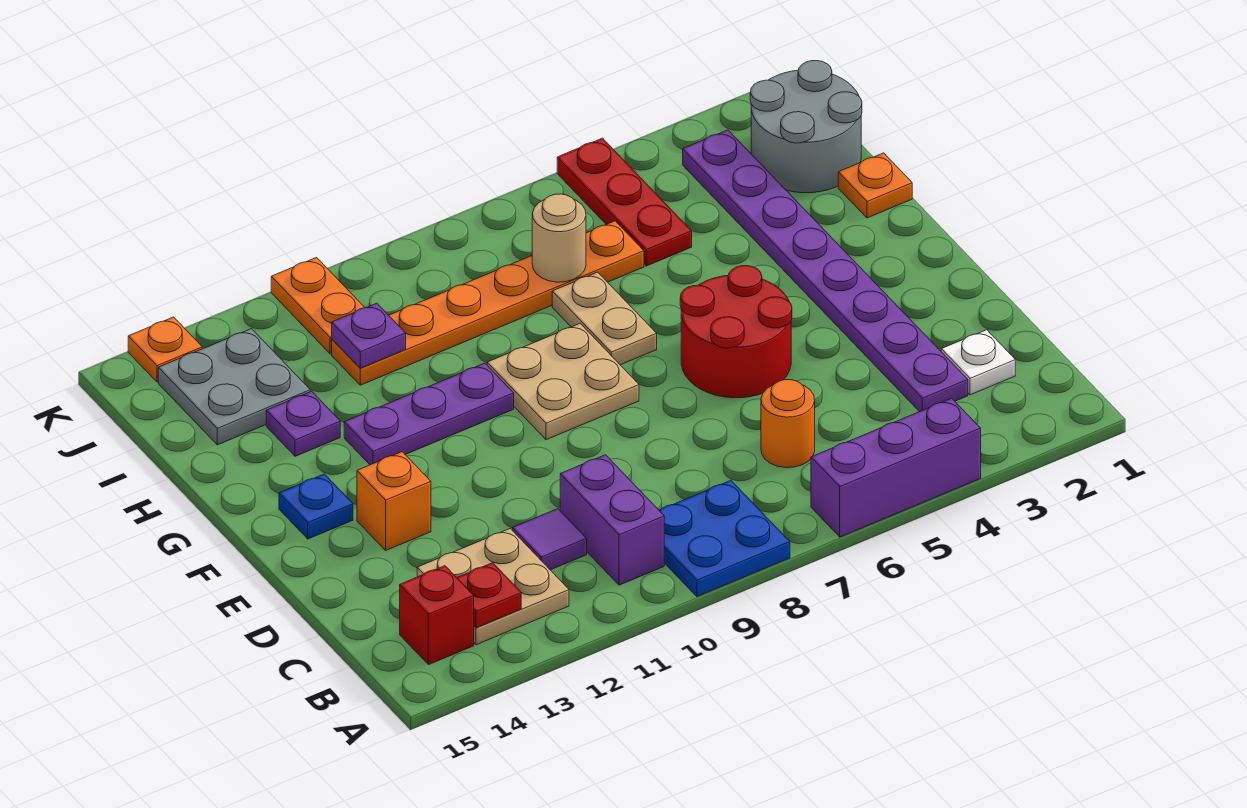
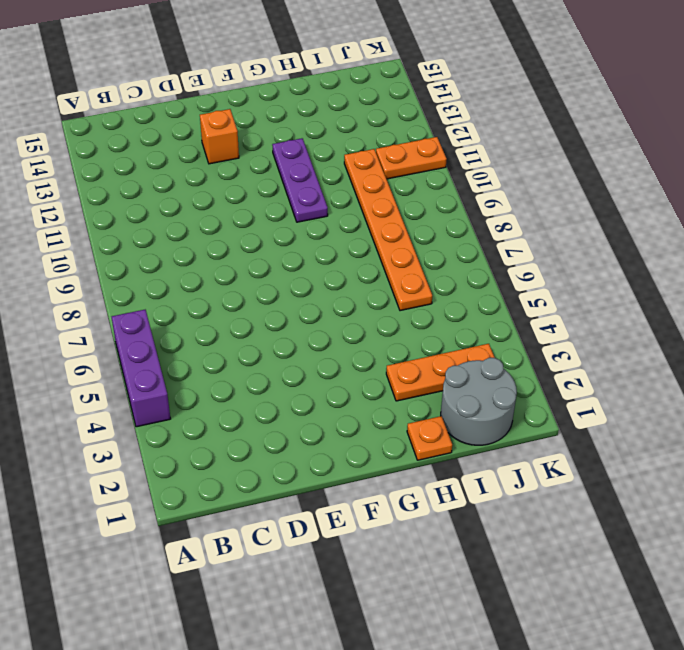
orange plate H3:J3 level 1 -> purple plate C3:J3 level 1
none -> blue plate A8:B9 level 1
none -> purple brick B10:C10 level 1
none -> tan plate B12:C13 level 1

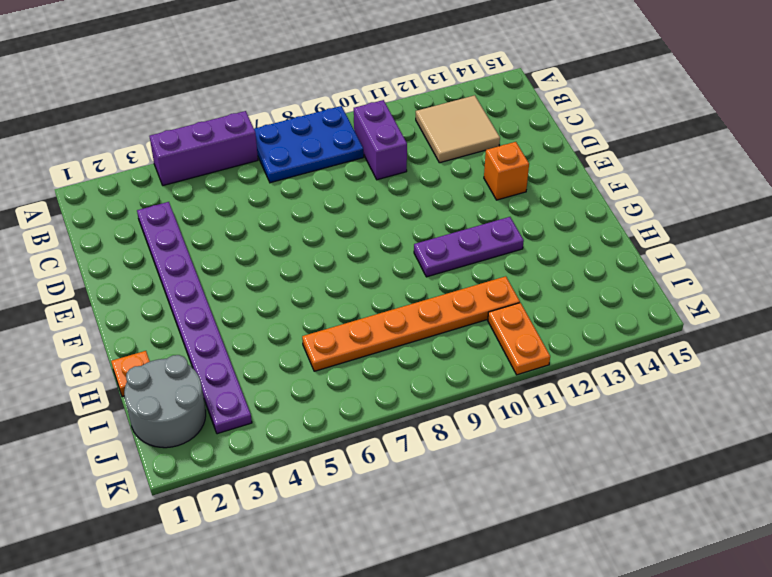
blue plate A7:B9 level 1 -> blue plate A8:B9 level 1
tan tile B12:C13 level 1 -> tan plate B12:C13 level 1
none -> red brick B14 level 1
none -> white plate C2 level 1
none -> orange round brick C6 level 1

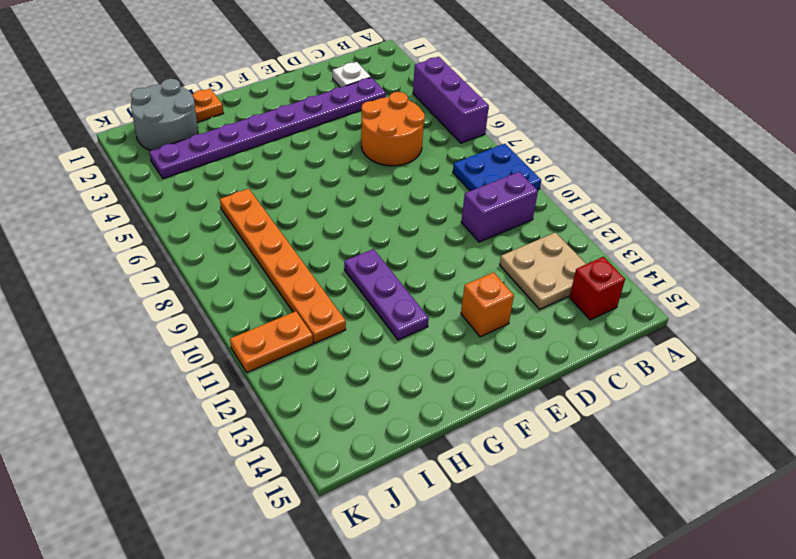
orange round brick C5:D6 level 1 -> orange round brick C6 level 1
none -> purple tile C11 level 1
none -> red round brick E5:F6 level 1
none -> tan plate F8:G9 level 1

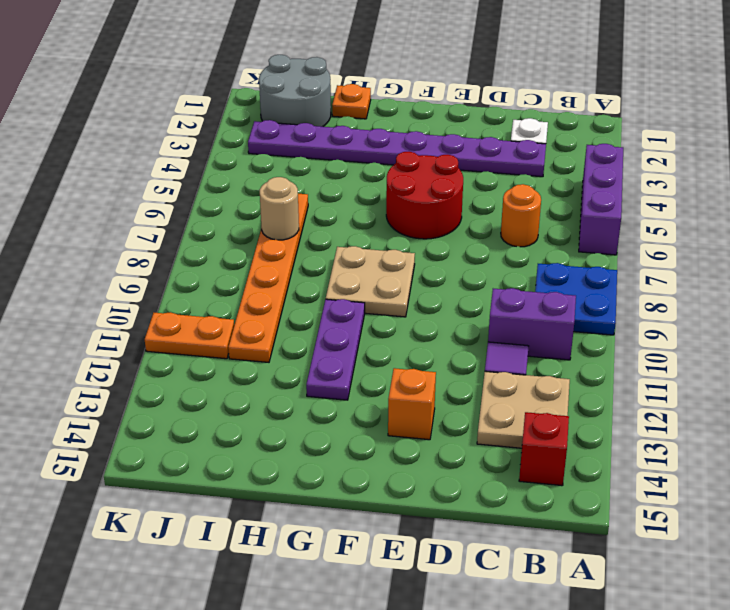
none -> blue plate F14 level 1
none -> tan plate G7:H7 level 1
none -> purple plate H13 level 1

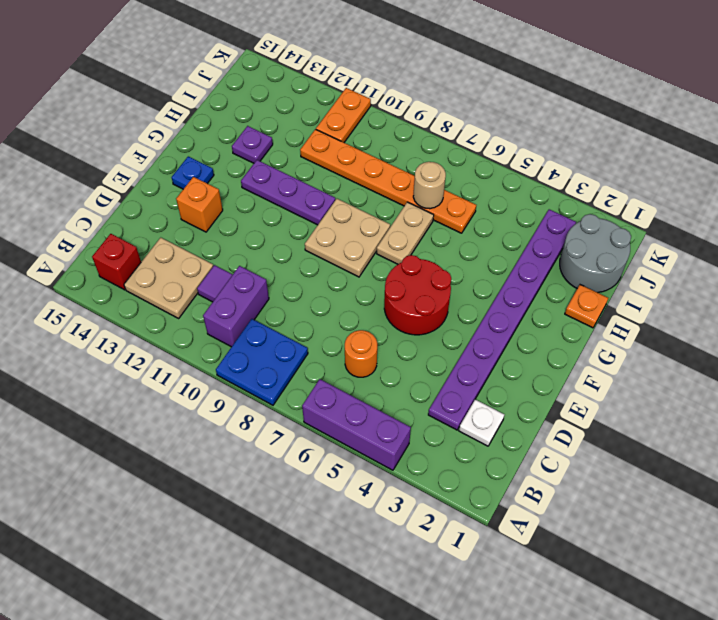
none -> red plate I5:K5 level 1
none -> grey plate I13:J14 level 1
none -> orange plate K14 level 1

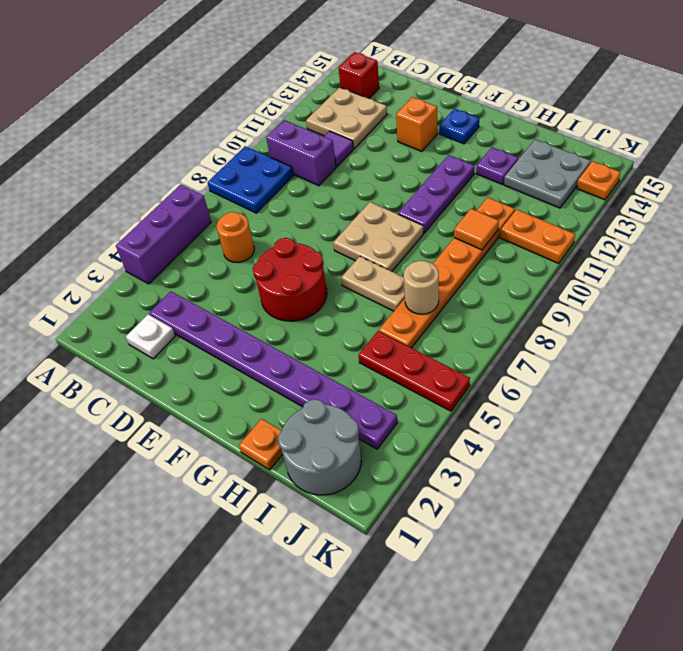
orange tile I10 level 2 -> none
none -> red plate B13 level 2
none -> purple plate I11 level 2

